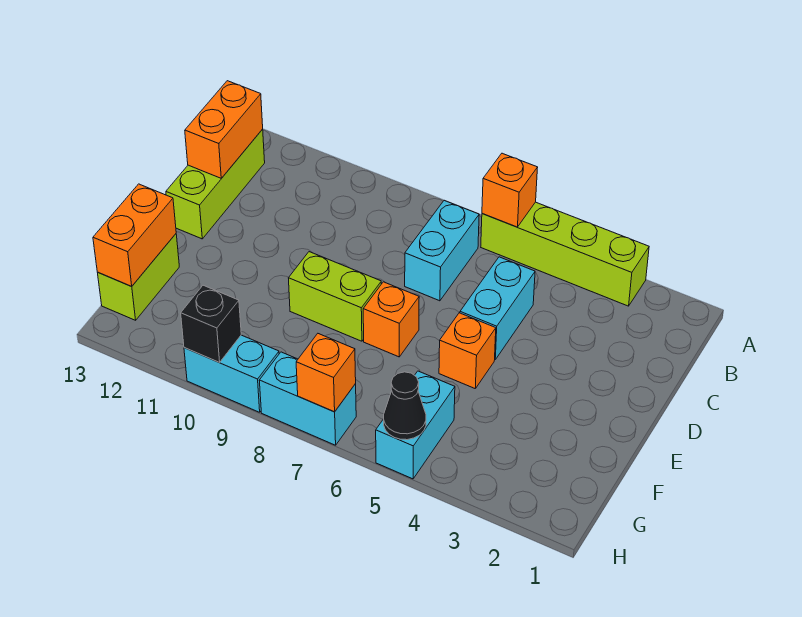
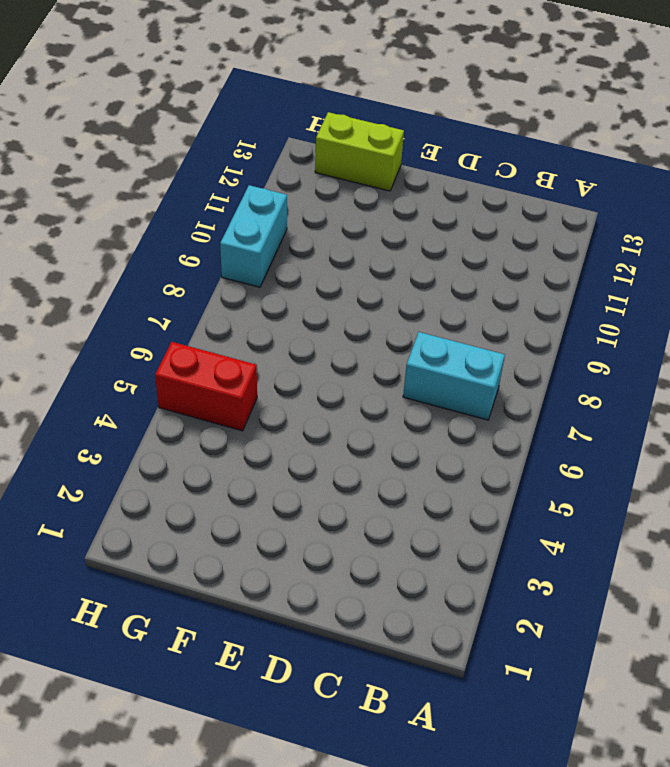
red brick G5:H5 level 1 -> cyan brick G5:H5 level 1
none -> lime brick A3:A6 level 1
none -> lime brick B13:D13 level 1
none -> cyan brick C5:D5 level 1

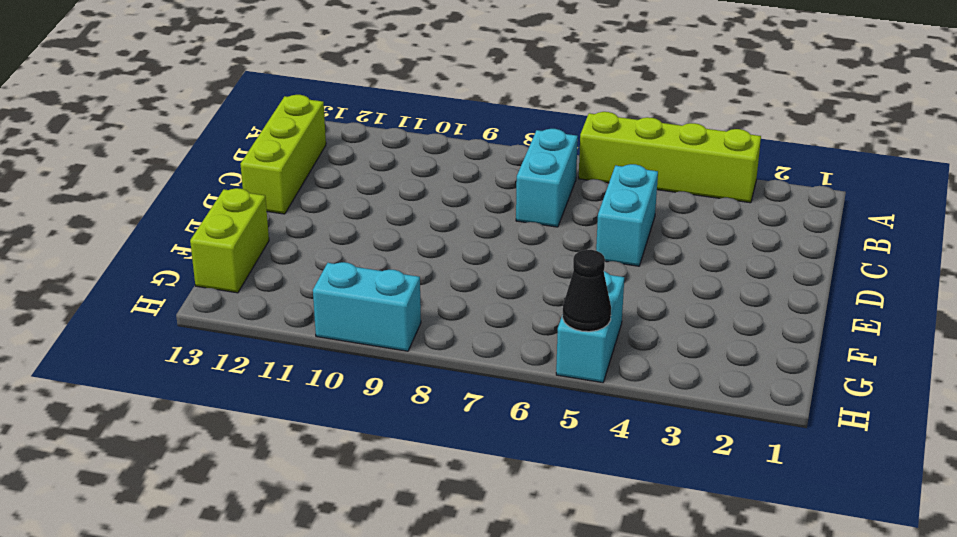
none -> orange brick E5 level 1
none -> orange brick E7 level 1
none -> lime brick E8:E9 level 1

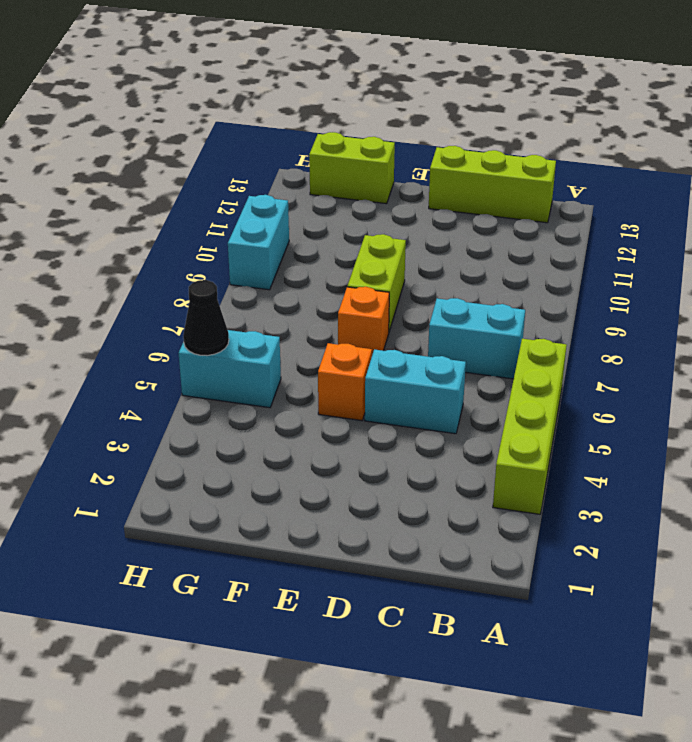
none -> cyan brick H7:H8 level 1
none -> orange brick A6 level 2
none -> orange brick B13:C13 level 2

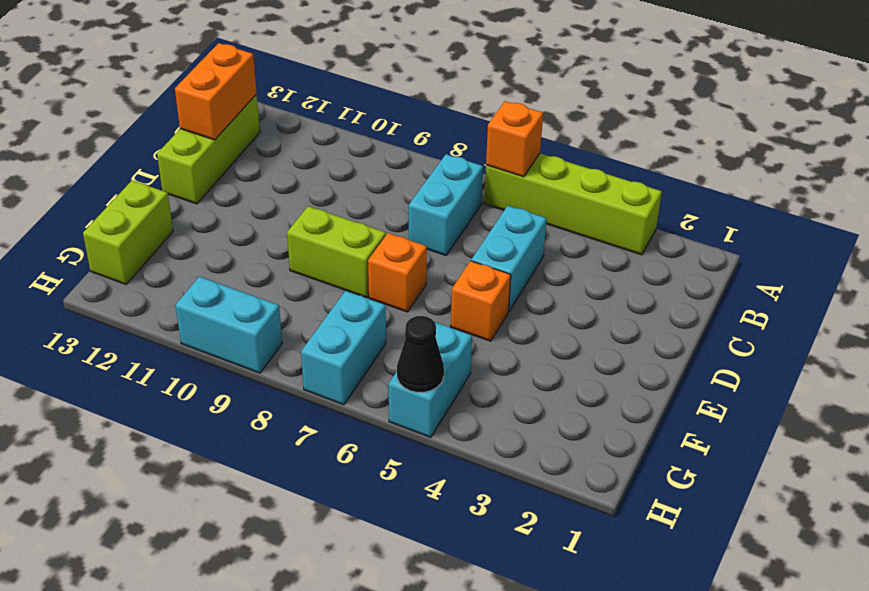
cyan brick G7:H7 level 1 -> cyan brick H7:H8 level 1
none -> orange brick F13:G13 level 2
none -> orange brick H7 level 2
none -> black brick H10 level 2

